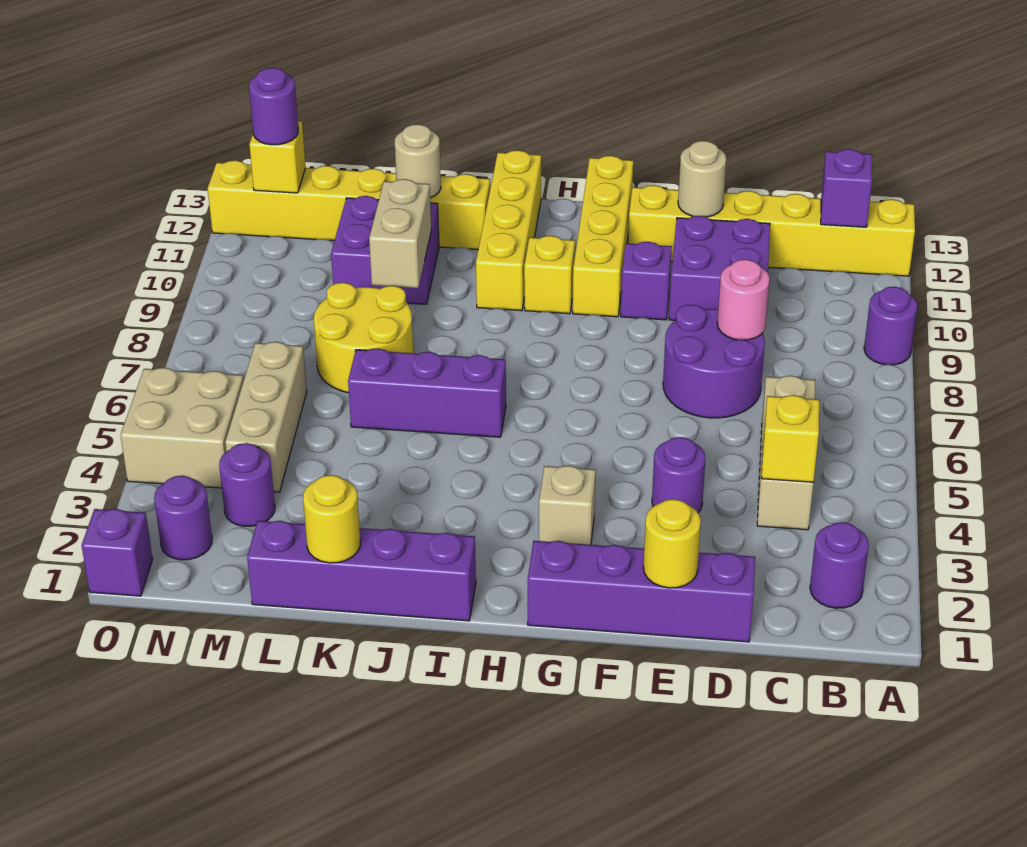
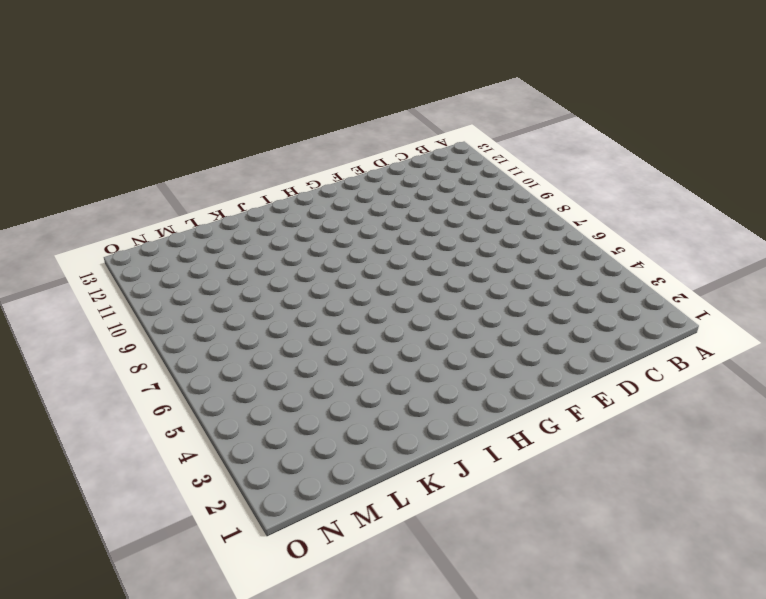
none -> purple round brick A9 level 1
none -> yellow brick A12:F12 level 1
none -> purple round brick B2 level 1
none -> tan brick C4:C6 level 1

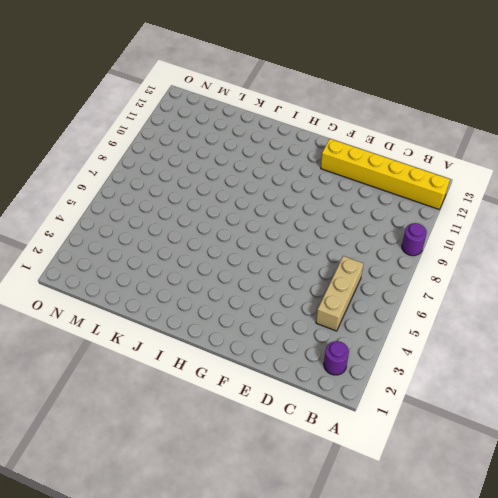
none -> purple brick D1:G1 level 1
none -> purple round brick D7:E8 level 1
none -> purple brick D10:E11 level 1
none -> purple round brick E4 level 1

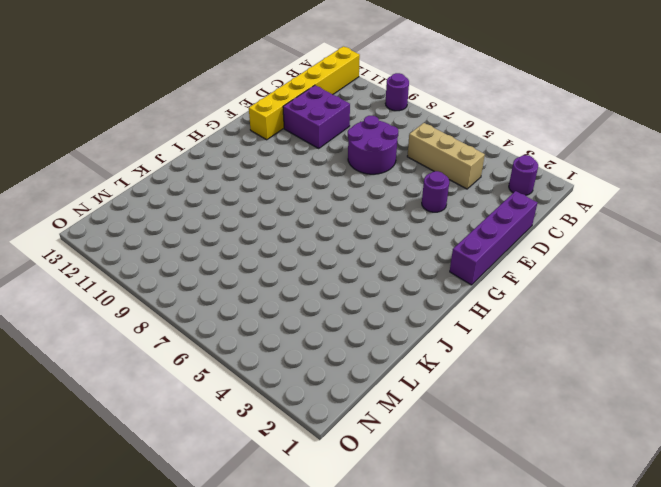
none -> purple brick F10 level 1
none -> tan brick G3 level 1
none -> yellow brick G10:G13 level 1
none -> yellow brick H10 level 1

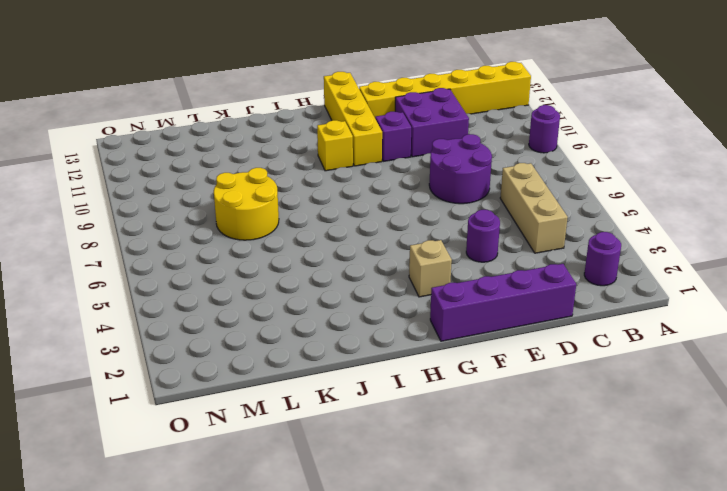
none -> purple brick I1:L1 level 1
none -> purple brick I6:K6 level 1
none -> yellow brick I10:I13 level 1
none -> yellow brick J12:O12 level 1

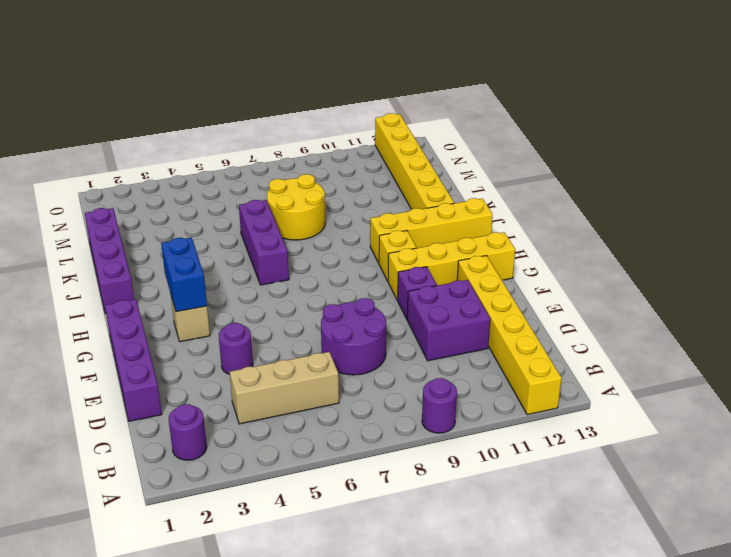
blue brick G3:H3 level 2 -> none
none -> purple brick K10:L11 level 1
none -> purple round brick M3 level 1
none -> tan brick M4:M6 level 1
none -> purple round brick N2 level 1

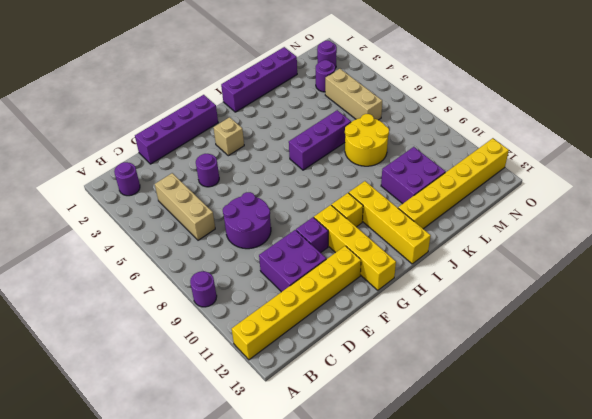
none -> tan brick N4:O5 level 1
none -> purple brick O1 level 1
none -> purple brick B12 level 2
none -> yellow brick C4 level 2

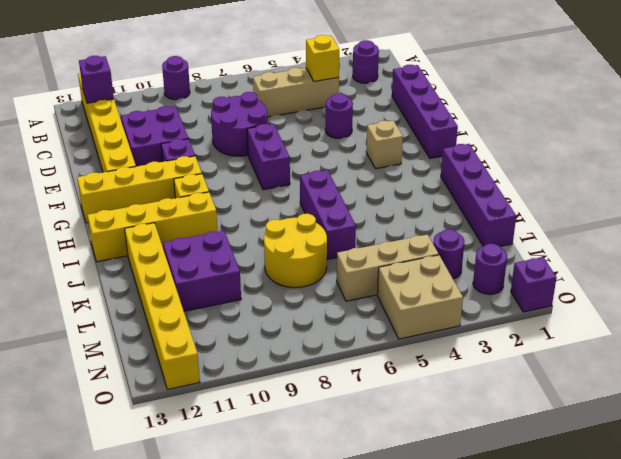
purple brick F7:G7 level 1 -> none
none -> pink round brick D8 level 2
none -> yellow round brick E1 level 2
none -> tan round brick E12 level 2
none -> yellow round brick K1 level 2

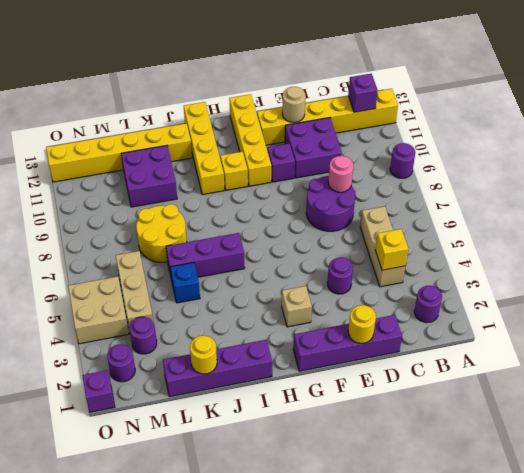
blue brick K5 level 1 -> none
none -> tan brick K9:K10 level 2
none -> tan round brick K12 level 2
none -> yellow brick N12 level 2
none -> purple round brick N12 level 3

